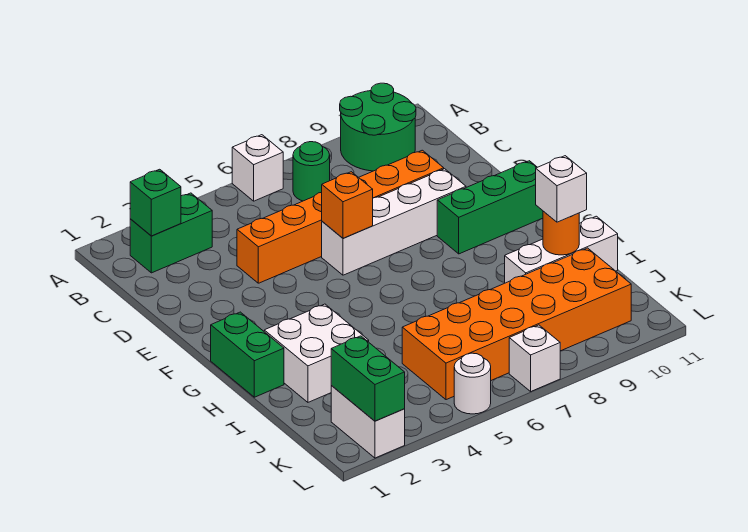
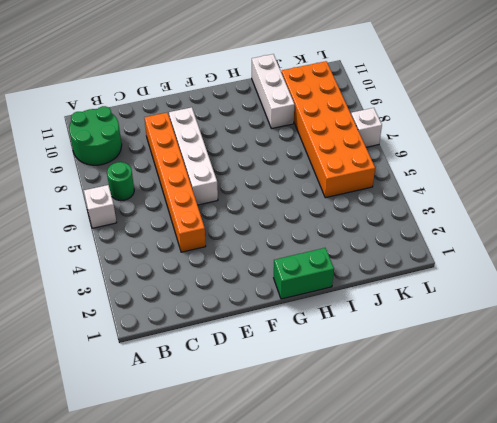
none -> green brick B2:B3 level 1
none -> green brick F9:F11 level 1
none -> white brick H2:I3 level 1

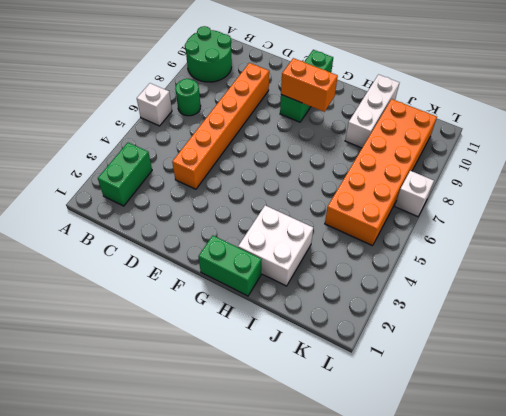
orange brick F9:G9 level 2 -> none
none -> white brick E6:E9 level 1
none -> white brick K2:L2 level 1
none -> white round brick L5 level 1

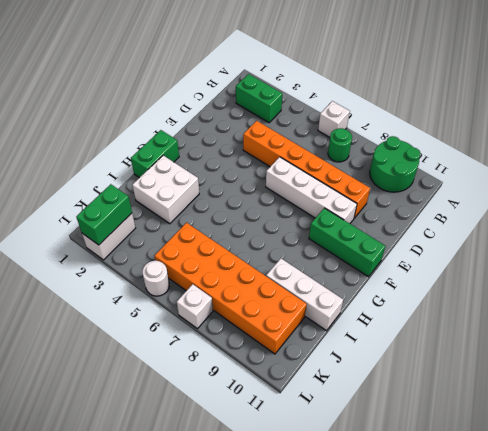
none -> green brick B2 level 2
none -> orange brick E6 level 2
none -> orange round brick I10 level 2

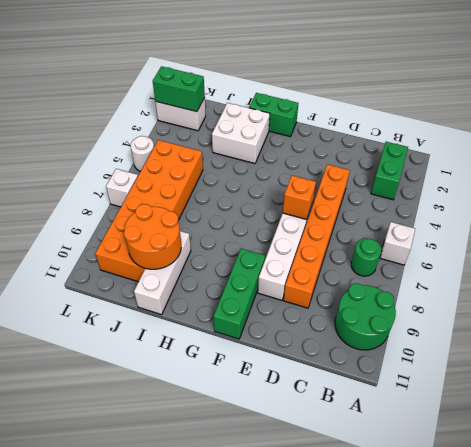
orange round brick I9:J10 level 2 -> orange round brick I10 level 2
none -> green brick B2 level 2
none -> white brick I10 level 3

